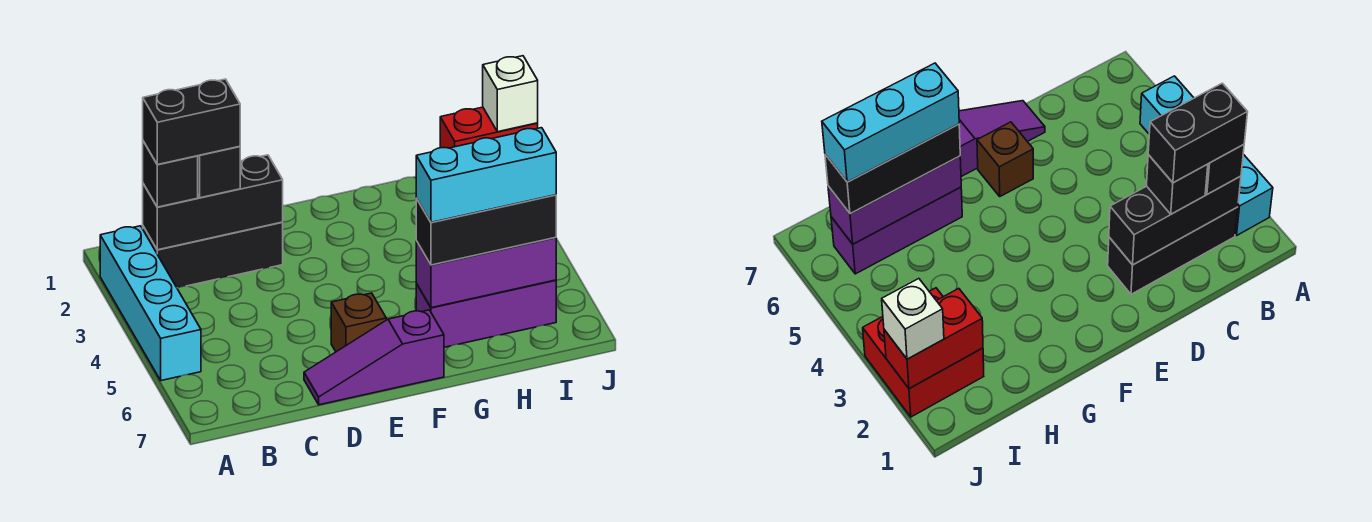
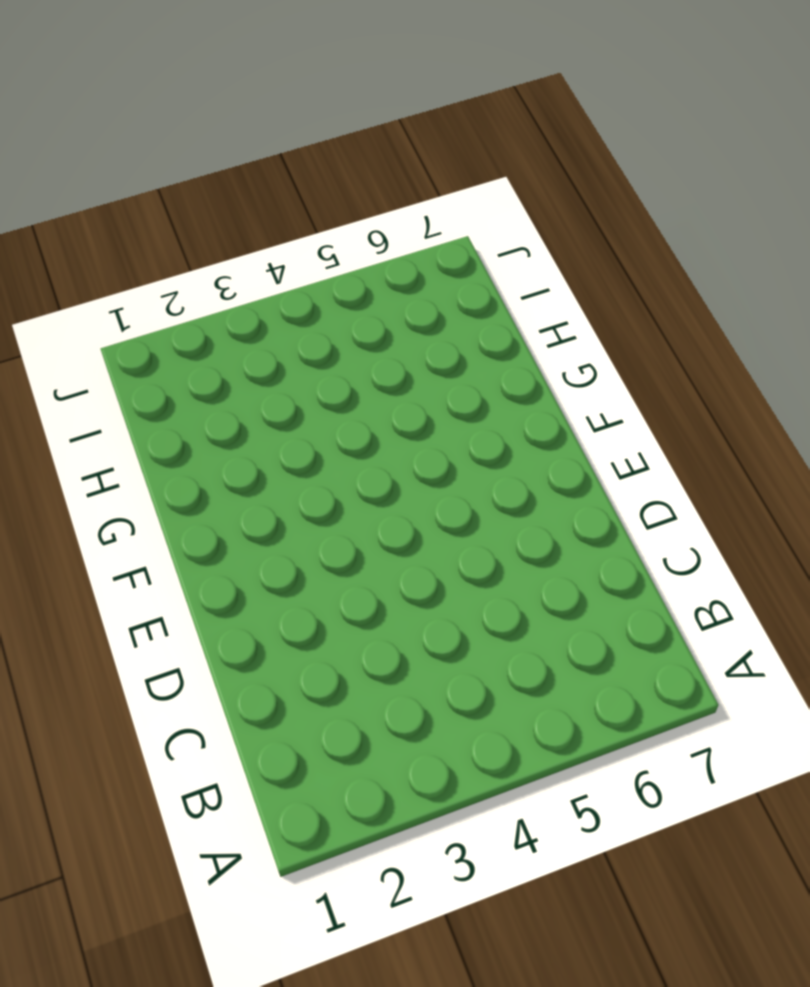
none -> cyan brick A2:A5 level 1
none -> black brick B2:D2 level 1
none -> purple slope D7:F7 level 1 top F

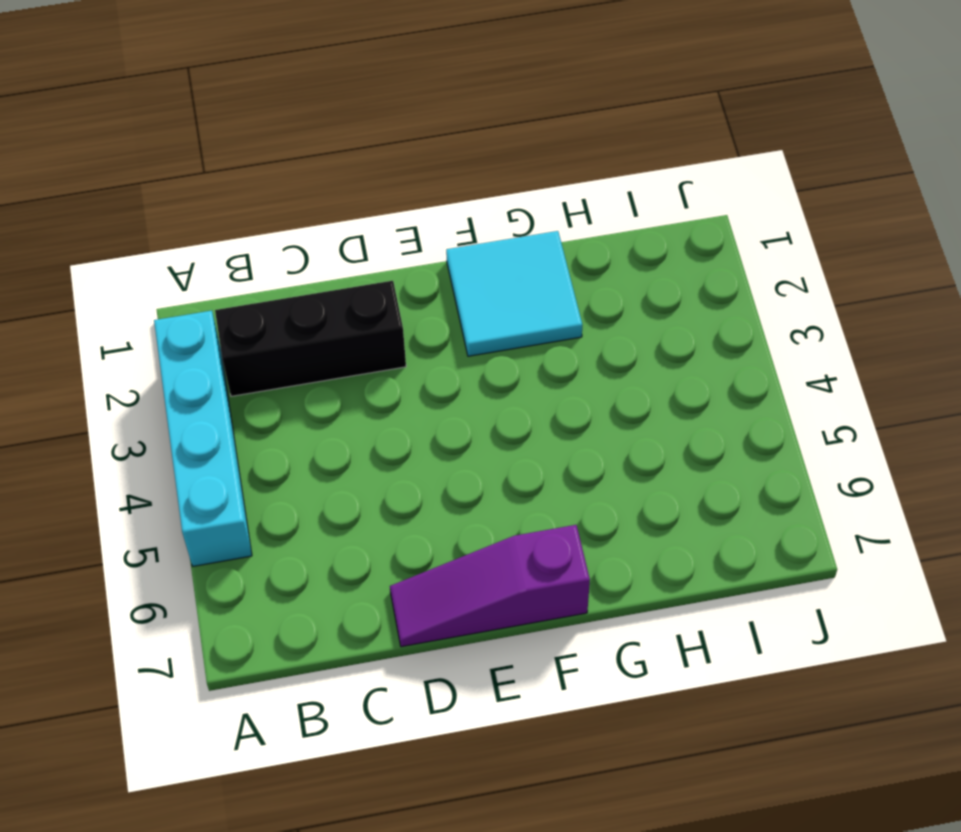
cyan tile F1:G2 level 1 -> none
none -> brown brick E6 level 1
none -> purple brick G6:I6 level 1
none -> red brick I2:J3 level 1

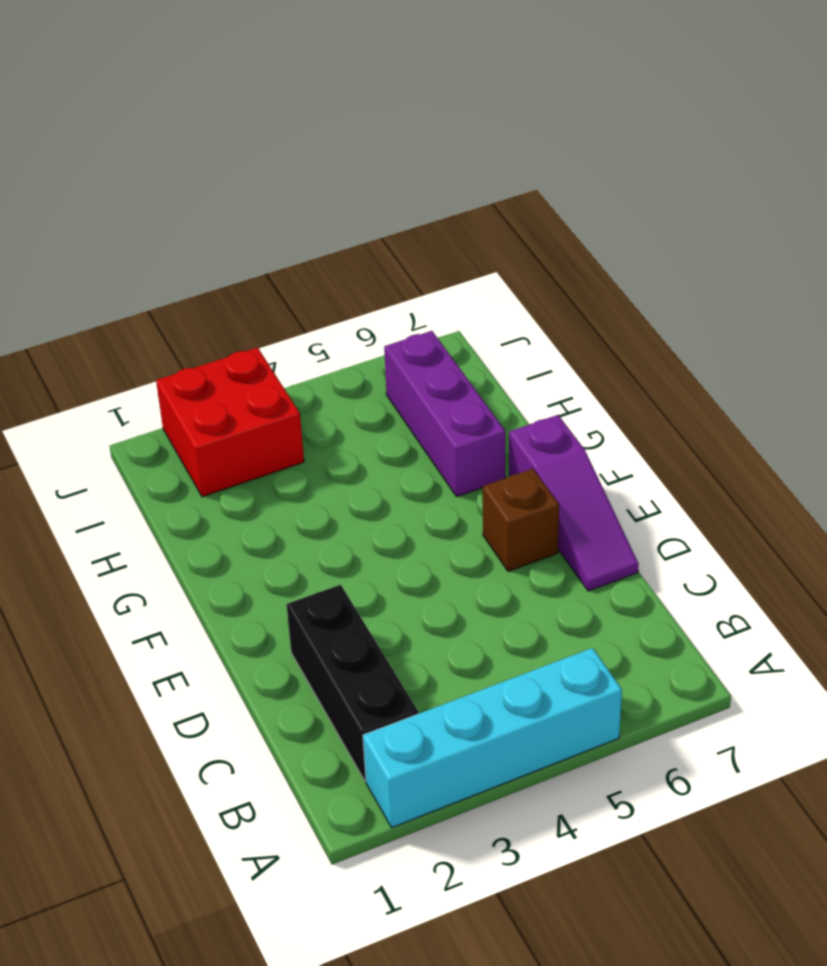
none -> black brick B2:D2 level 2
none -> purple brick G6:I6 level 2
none -> red brick I2:J2 level 2

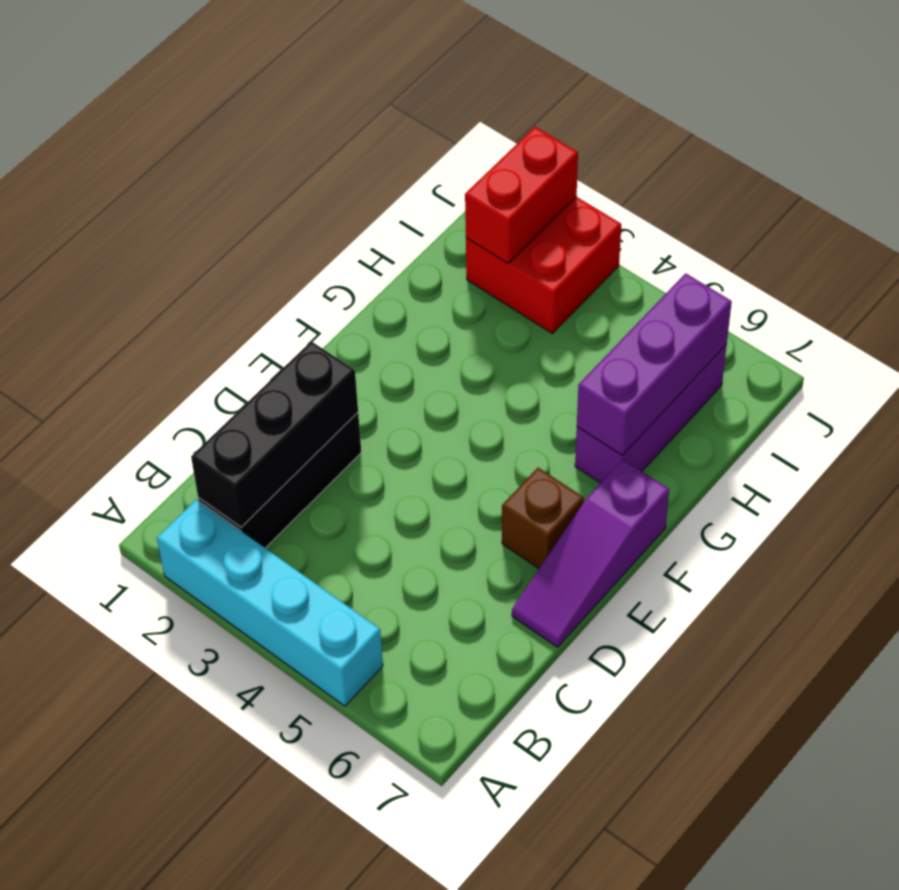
none -> black brick B2 level 3
none -> black brick C2 level 3
none -> black brick G6:I6 level 3

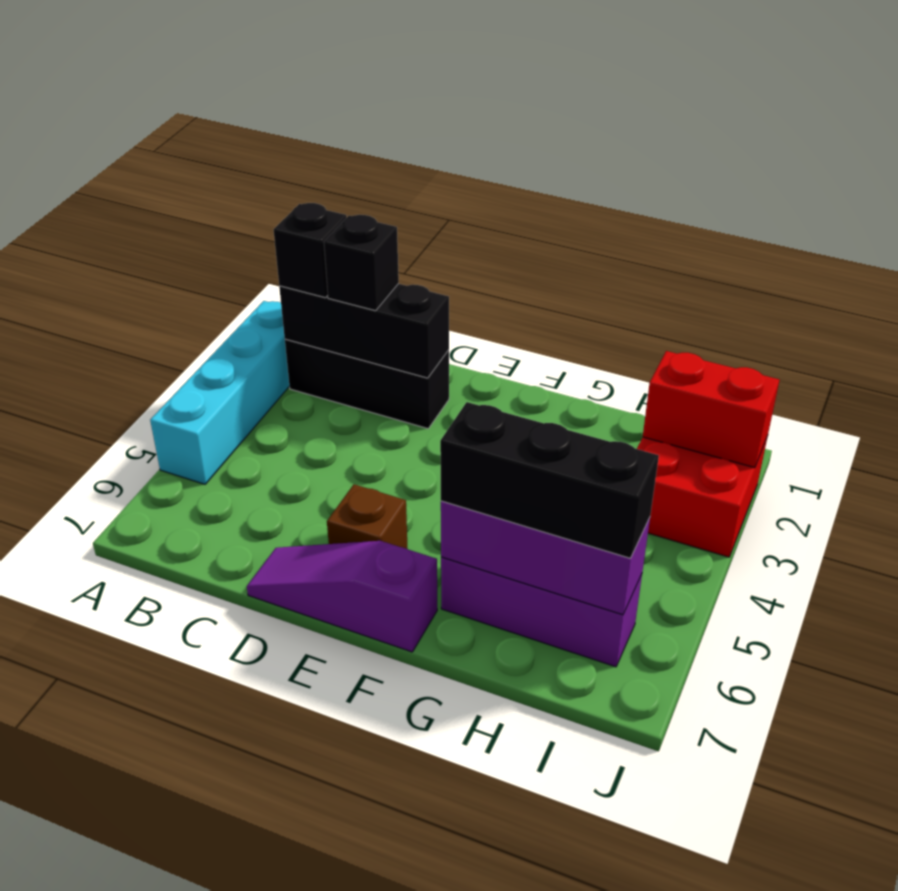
none -> white brick J2 level 3
none -> black brick B2:C2 level 4
none -> cyan brick G6:I6 level 4

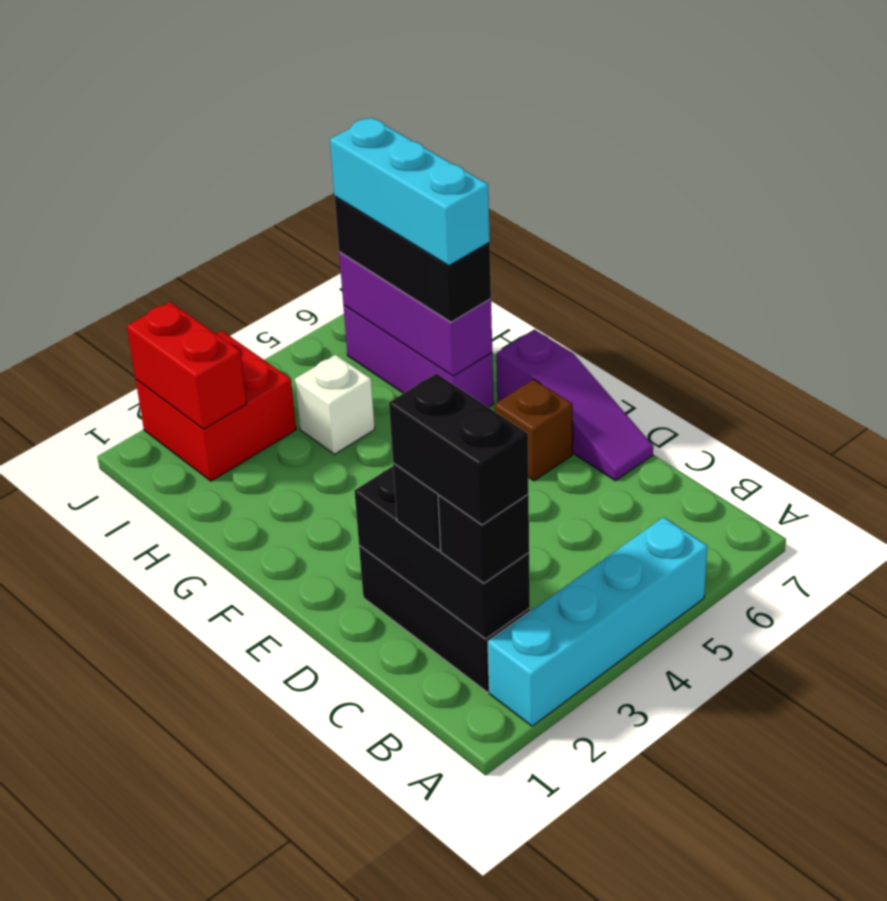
white brick H4 level 1 -> white brick J2 level 3

